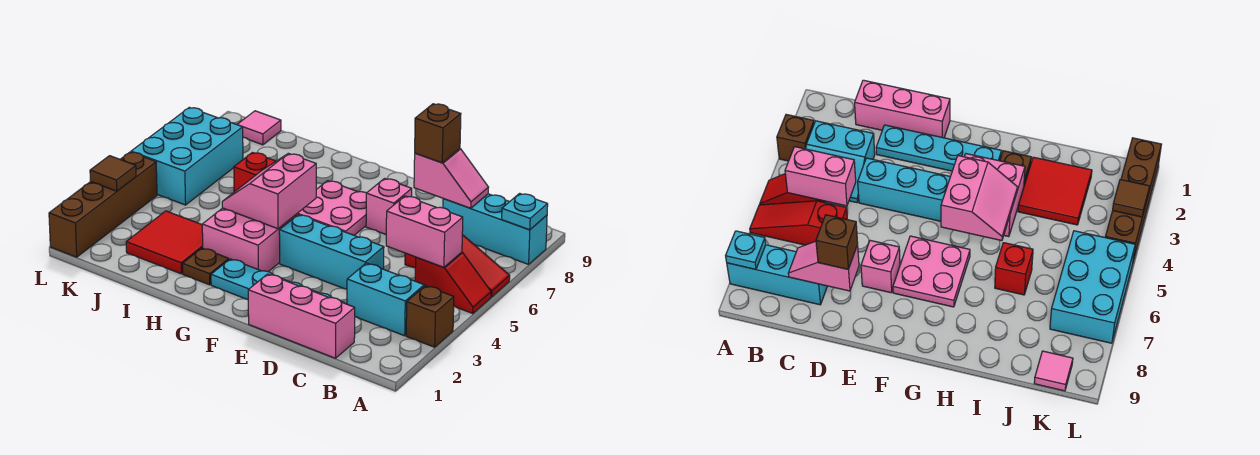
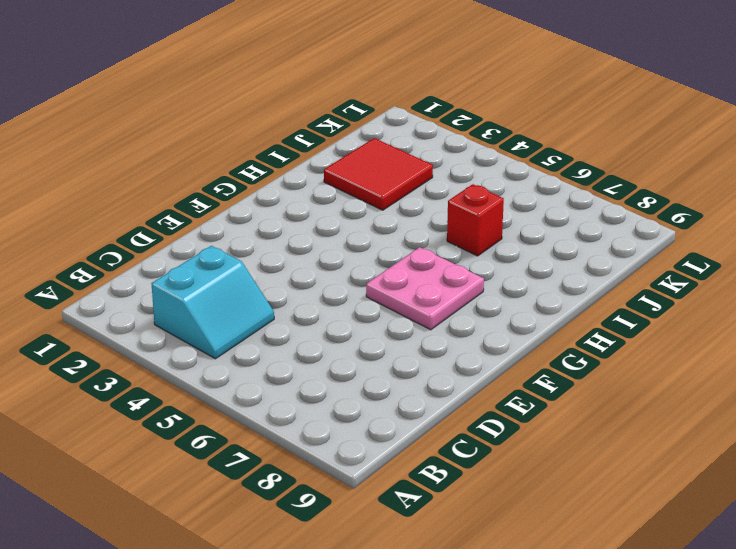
none -> brown brick A3 level 1
none -> red slope A5:B5 level 1 top B
none -> red slope A6:C6 level 1 top C

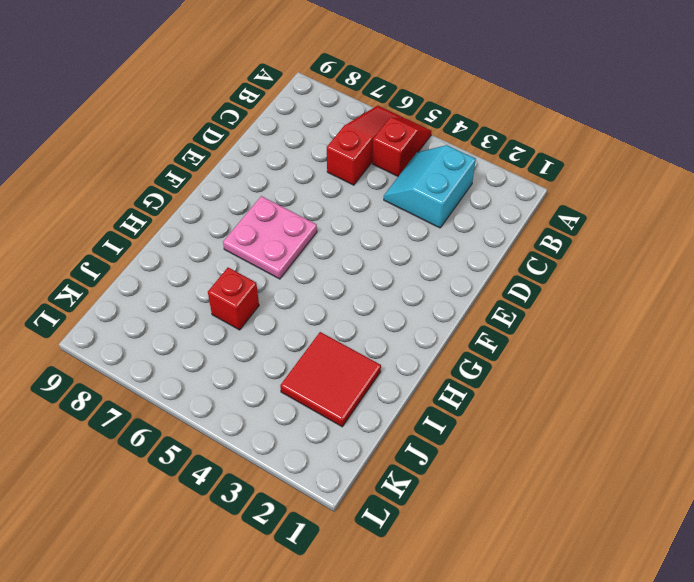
none -> brown brick A3 level 1
none -> cyan brick A8:C8 level 1
none -> pink brick C1:E1 level 1

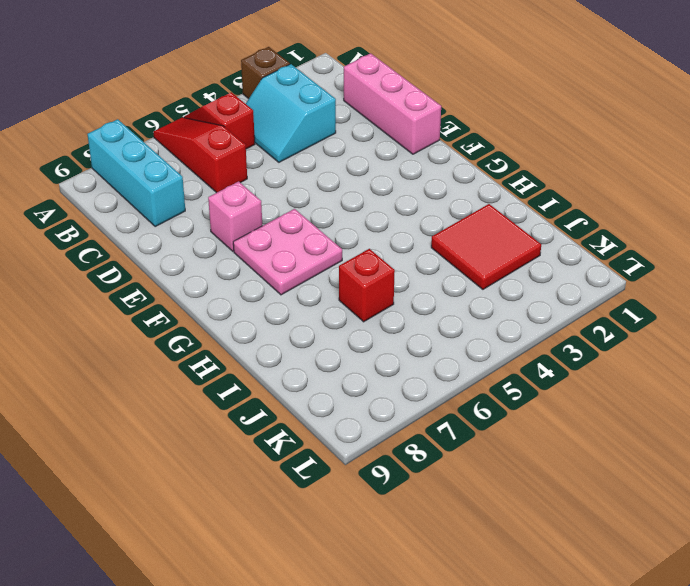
none -> cyan plate D2:G2 level 1
none -> cyan brick D4:F4 level 1
none -> pink brick G3:H4 level 1

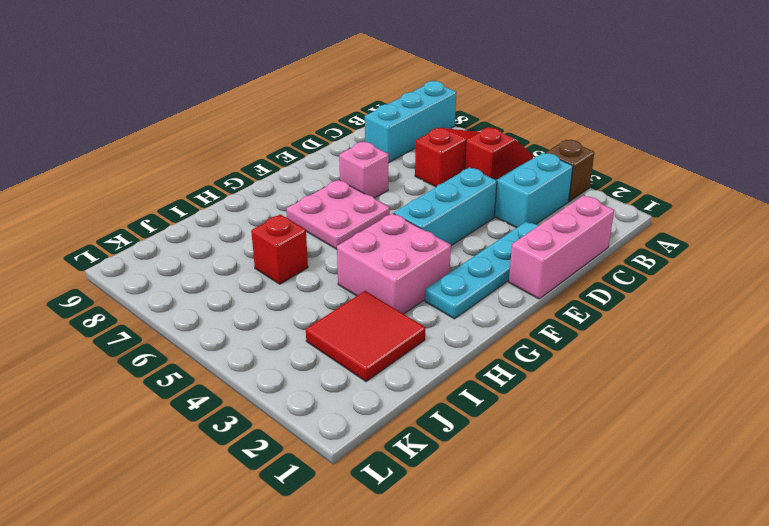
none -> brown plate H2 level 1
none -> cyan brick K5:L7 level 1
none -> pink tile K9 level 1

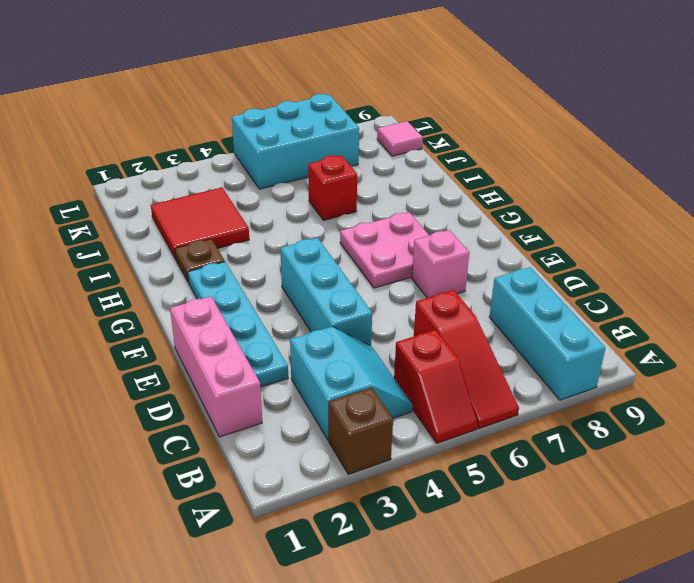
none -> pink brick G3:H4 level 1
none -> brown brick L1:L4 level 1
none -> cyan plate A8 level 2

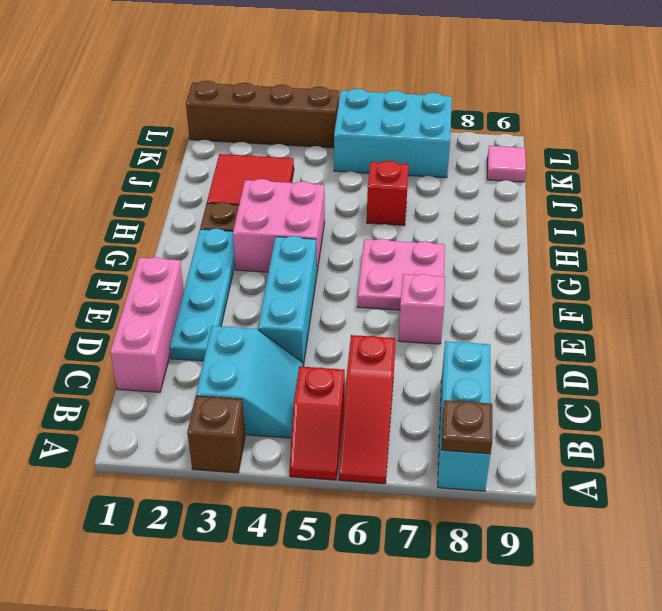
brown plate A8 level 2 -> cyan plate A8 level 2
none -> pink brick B5:C5 level 2
none -> pink slope C8:D8 level 2 top D
none -> pink slope G4:H5 level 2 top G

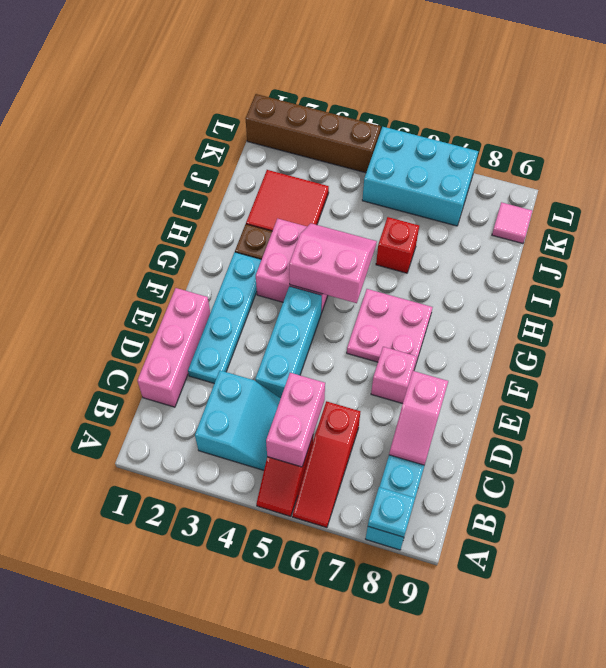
none -> brown brick A3 level 1
none -> brown tile L3 level 2
none -> brown brick D8 level 3

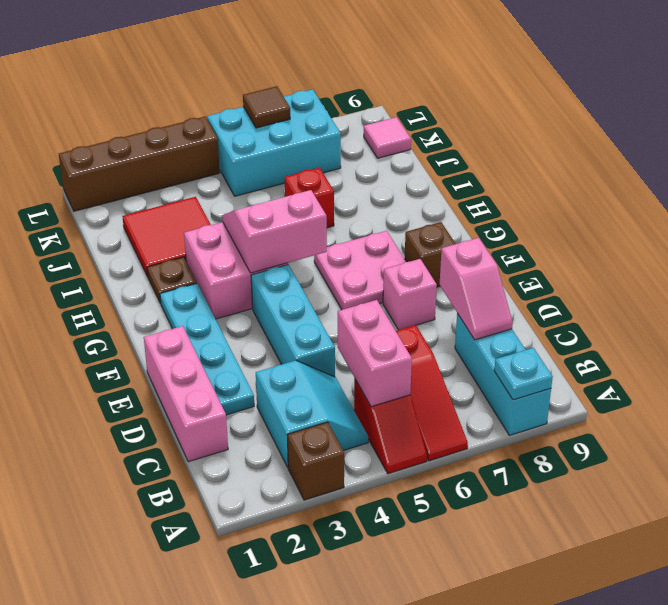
brown brick F8 level 1 -> brown brick D8 level 3
brown tile L6 level 2 -> brown tile L3 level 2

